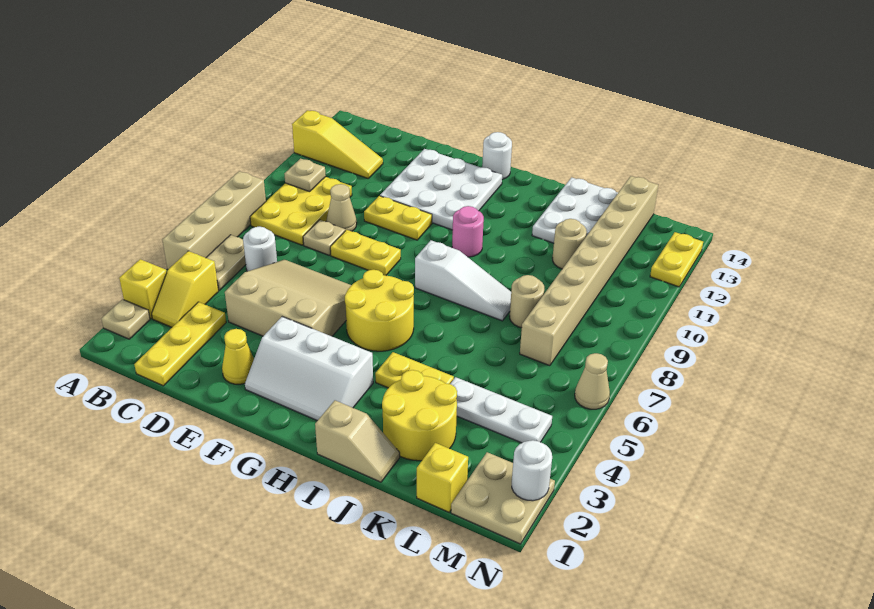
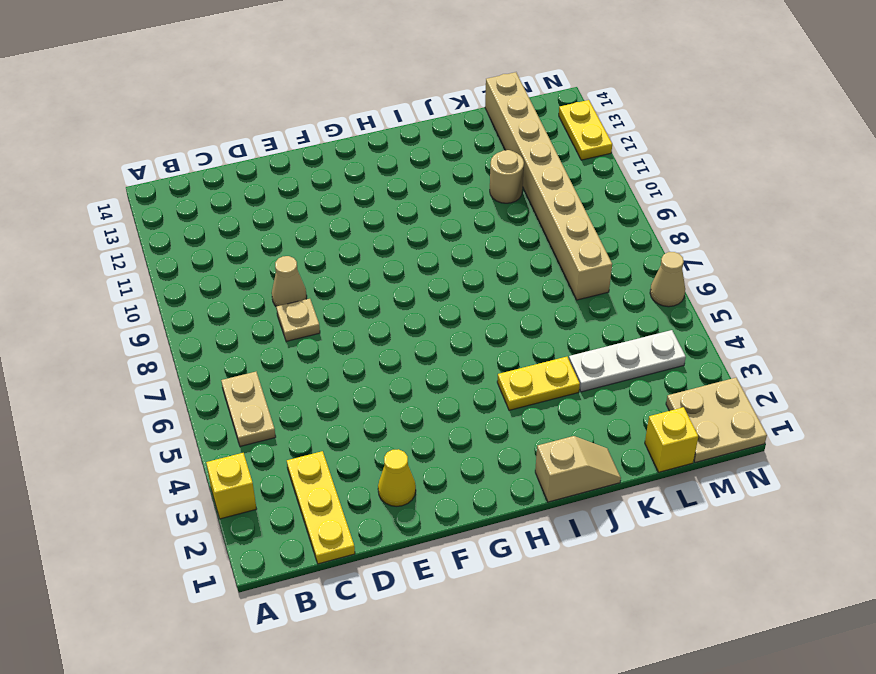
none -> tan plate A2 level 1
none -> tan brick A5:A8 level 1
none -> yellow slope A12:C12 level 1 top A
none -> yellow slope B3:B4 level 1 top 4

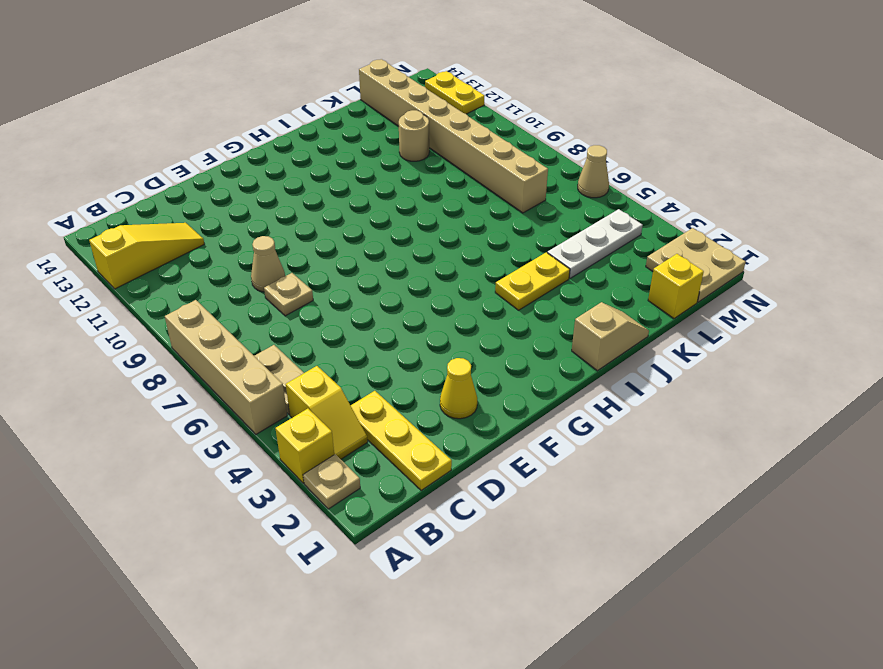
none -> yellow plate B8:C10 level 1
none -> white round brick C6 level 1
none -> tan slope D4:F6 level 1 top 4
none -> yellow plate E8:F8 level 1

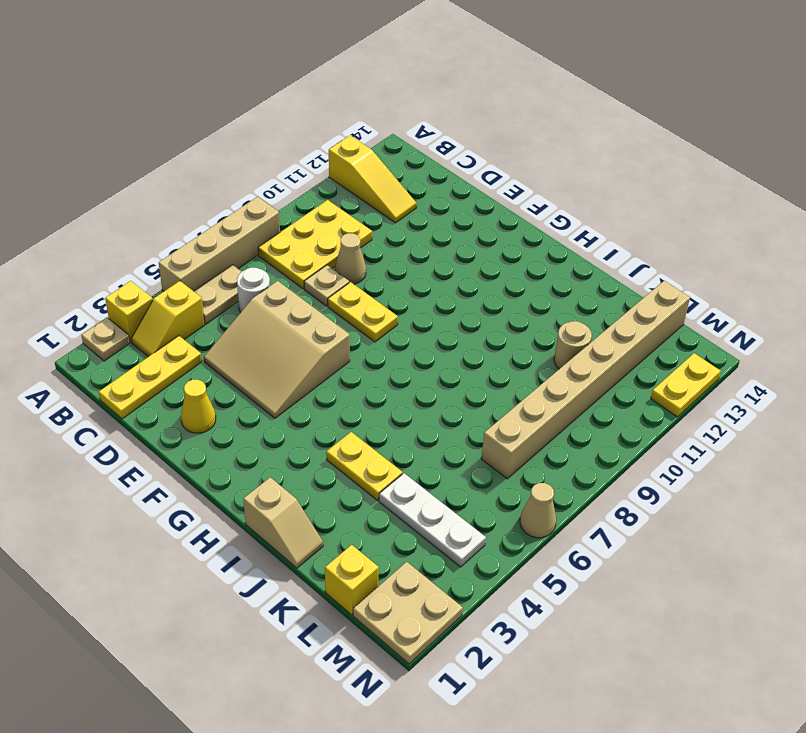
tan slope D4:F6 level 1 top 6 -> tan slope D4:F6 level 1 top 4
none -> yellow plate E10:F10 level 1
none -> white plate E11:G13 level 1
none -> white slope F2:H3 level 1 top 3
none -> yellow round brick G5:H6 level 1

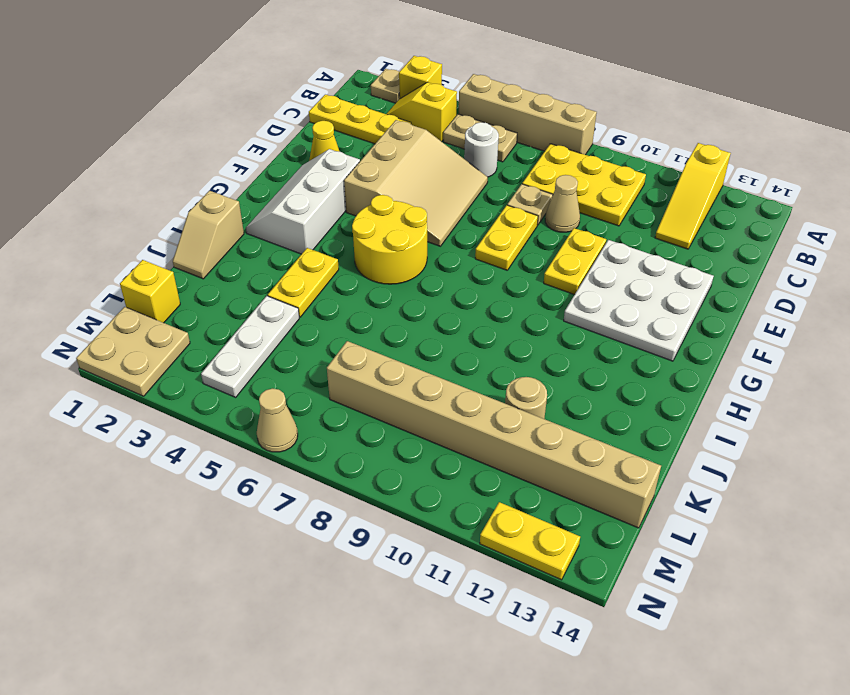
none -> white round brick G14 level 1
none -> white slope H8:J8 level 1 top H
none -> pink round brick H10 level 1
none -> yellow round brick J2:K3 level 1

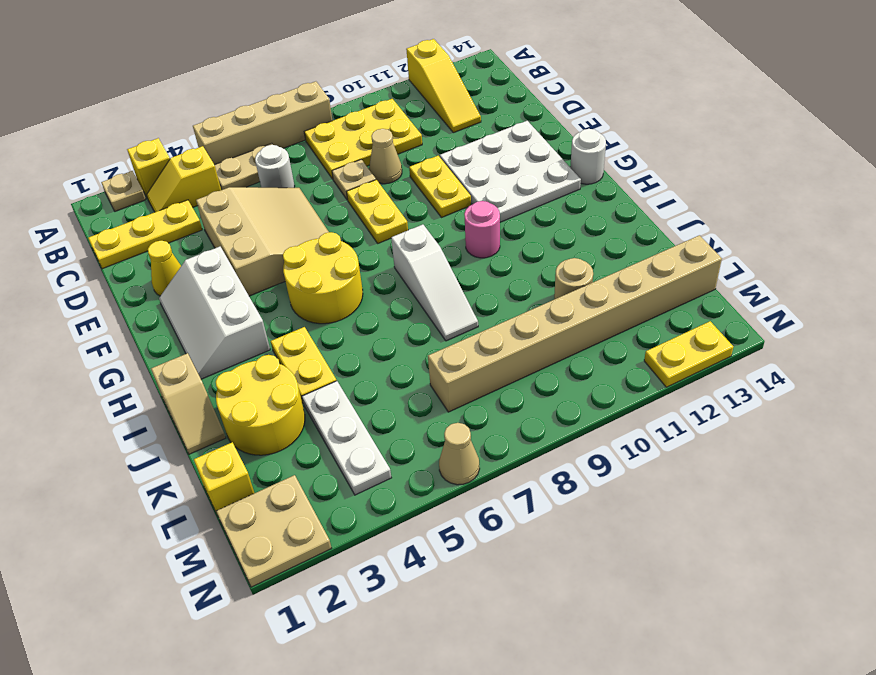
none -> white plate J12:K14 level 1
none -> tan round brick K8 level 1
none -> tan plate B10 level 2
none -> white round brick N2 level 2

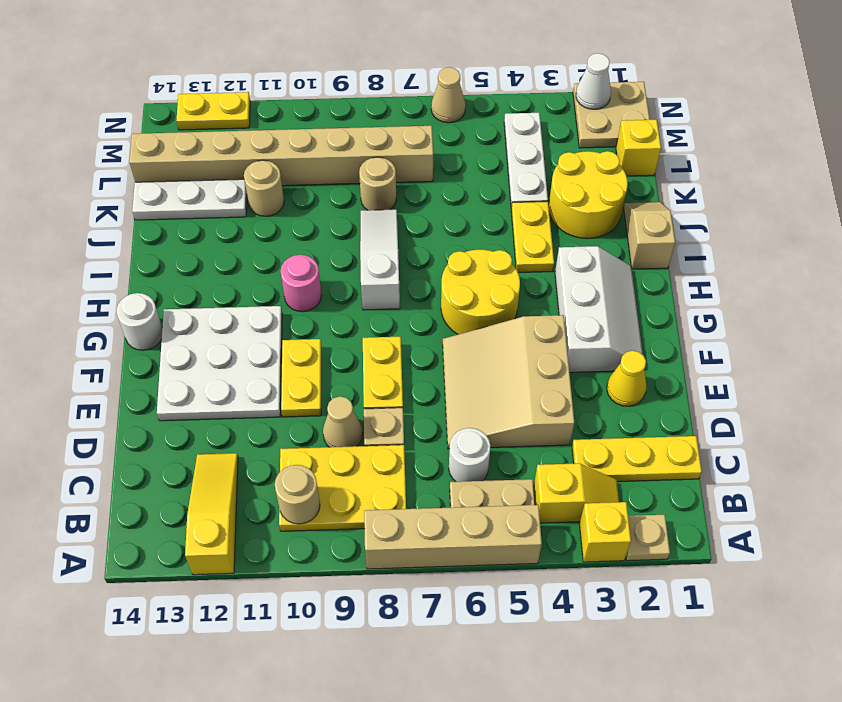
tan round brick B10 level 2 -> tan plate B10 level 2
white plate K12:K14 level 1 -> white plate J12:K14 level 1
white cone N2 level 2 -> white round brick N2 level 2

